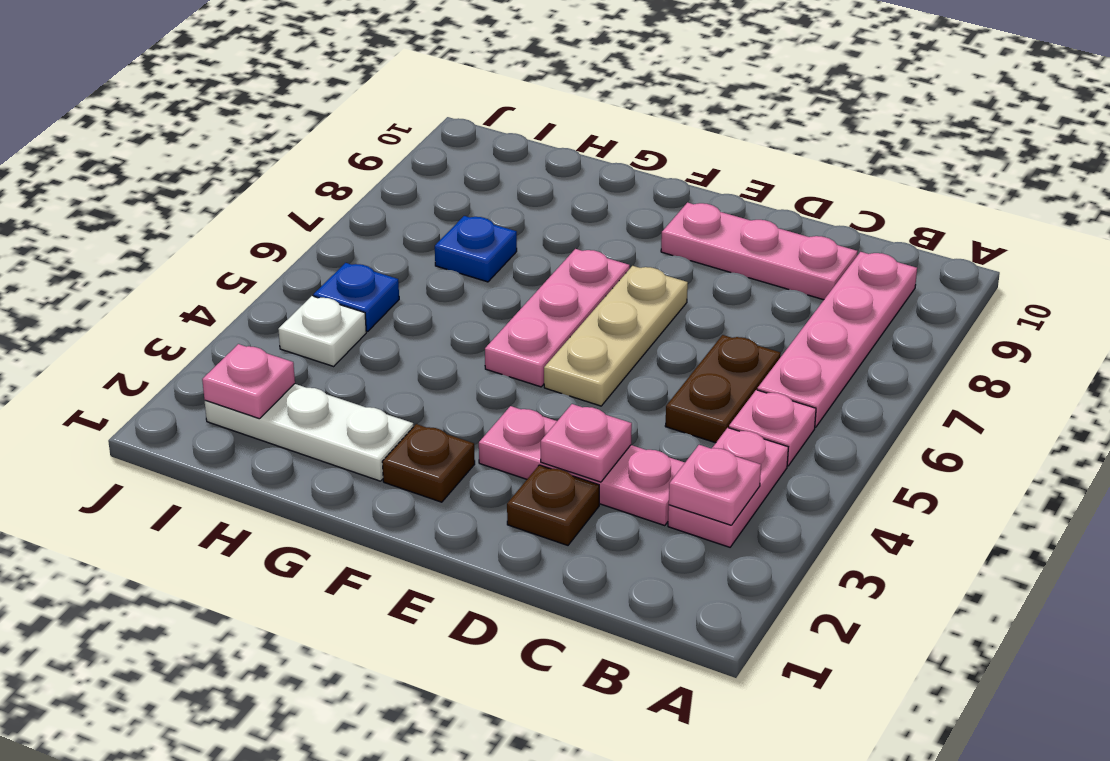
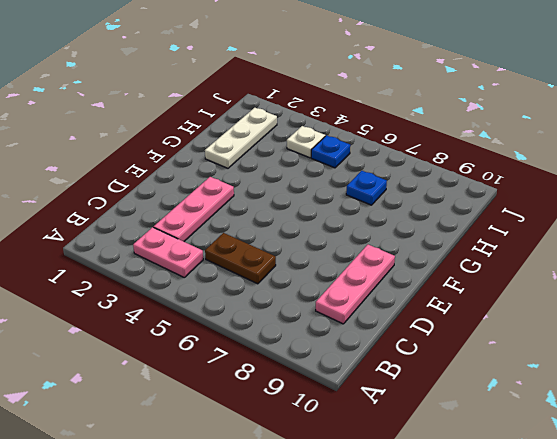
none -> pink plate B5 level 1
none -> pink plate B6:B9 level 1
none -> brown plate D2 level 1

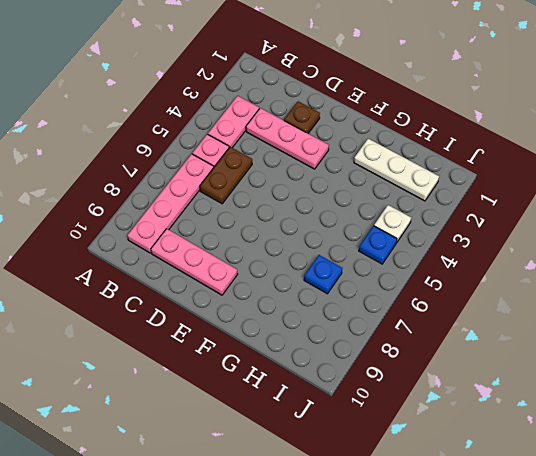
none -> tan plate E5:E7 level 1
none -> brown plate F2 level 1
none -> pink plate F5:F7 level 1

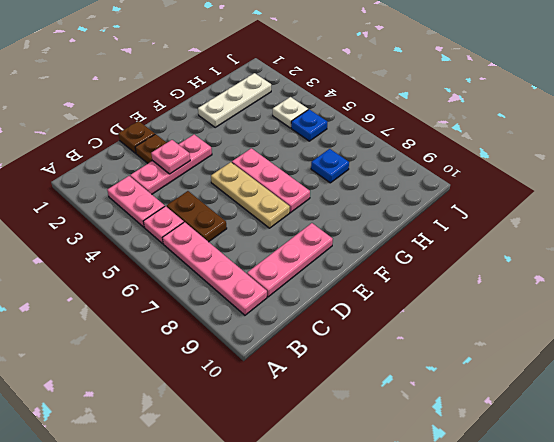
brown plate D1 level 1 -> brown plate F2 level 1
none -> pink plate B3 level 2
none -> pink plate I2 level 2

